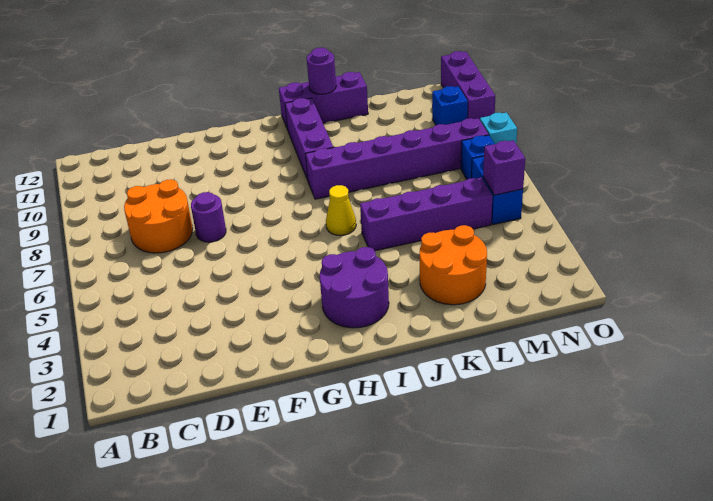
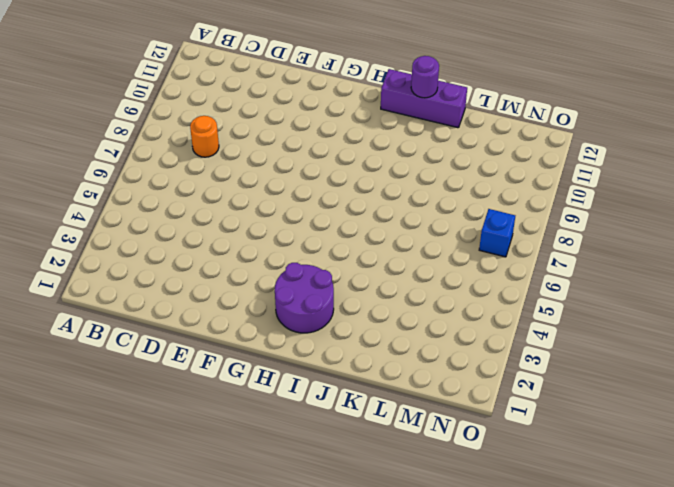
orange round brick C8 level 1 -> orange round brick C7:D8 level 1
none -> purple round brick E7 level 1
none -> yellow cone I6 level 1
none -> purple brick I8:N8 level 1

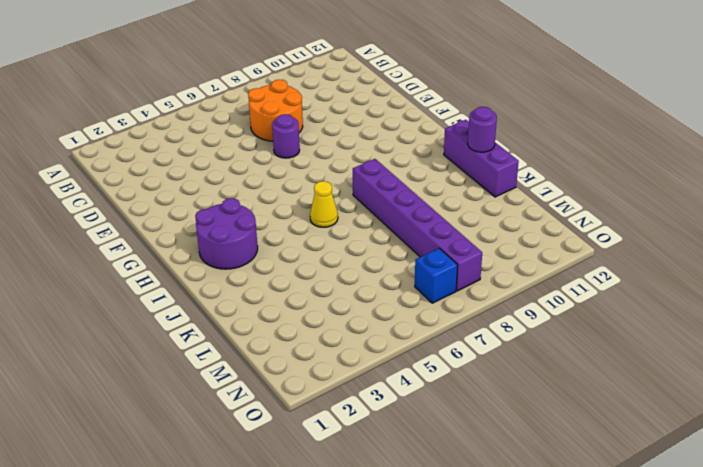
none -> purple brick I9:I11 level 1
none -> purple brick J5:M5 level 1
none -> orange round brick K2:L3 level 1

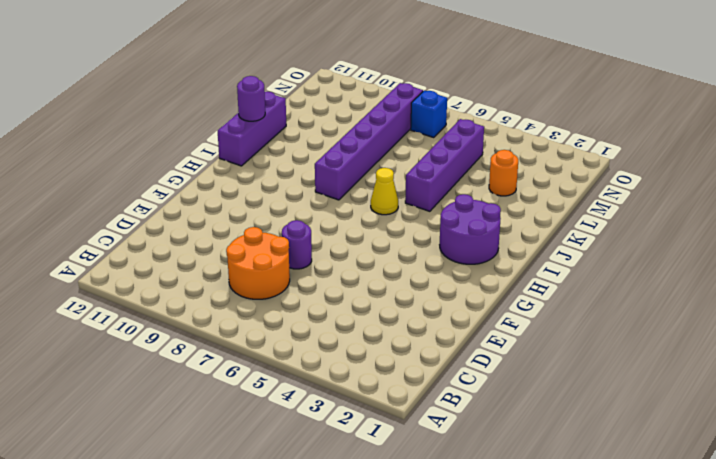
orange round brick L3 level 1 -> orange round brick K2:L3 level 1
none -> purple brick I9:I11 level 1
none -> blue brick N5:N6 level 1
none -> blue brick N10 level 1

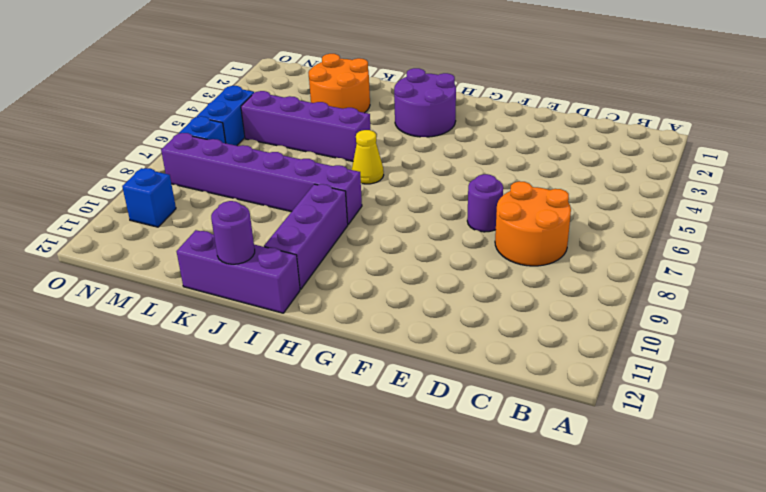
none -> cyan brick O8 level 1
none -> purple brick O10:O12 level 1
none -> purple brick N5 level 2

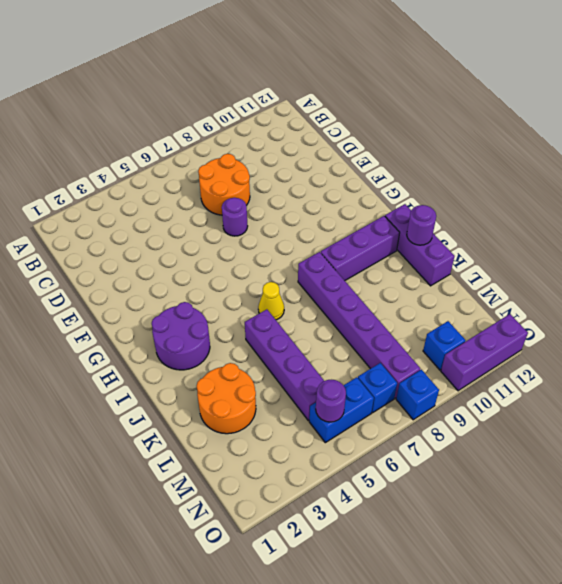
purple round brick N5 level 2 -> purple brick N5 level 2
blue brick O8 level 1 -> cyan brick O8 level 1

